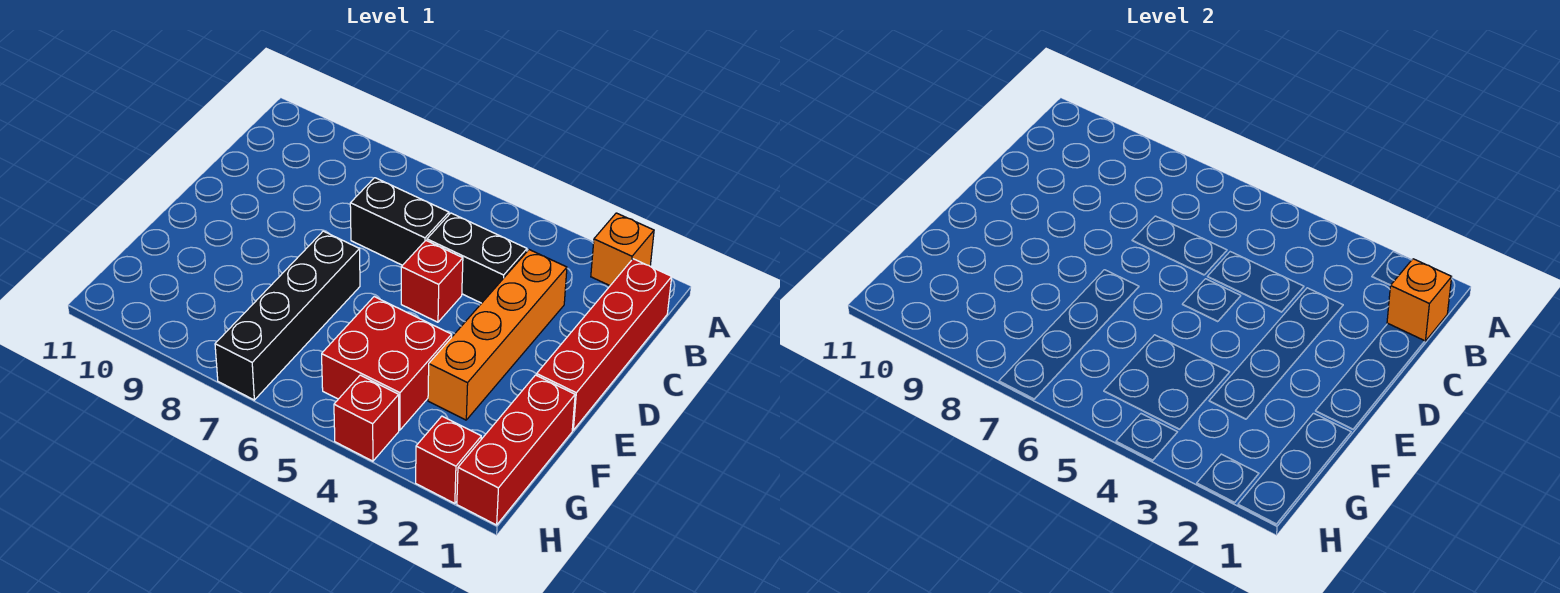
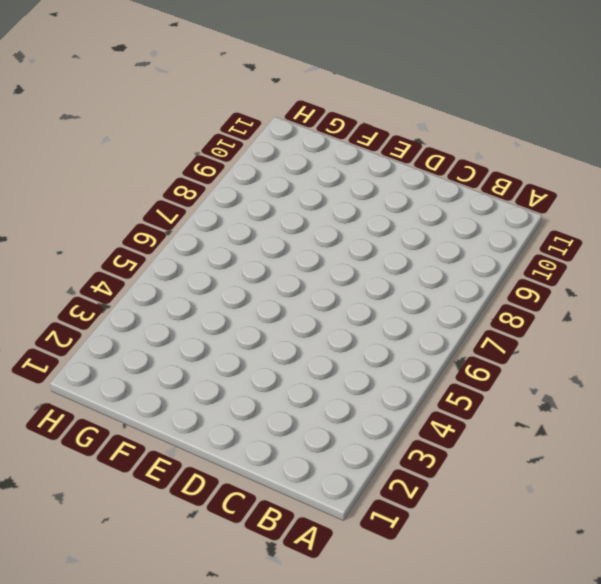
none -> orange brick A2 level 1
none -> red brick B1:E1 level 1
none -> orange brick C3:F3 level 1

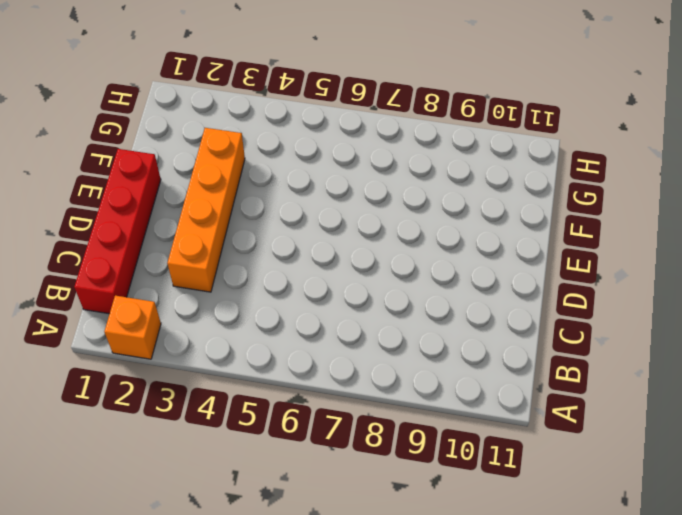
none -> black brick C4:C5 level 1
none -> black brick C6:C7 level 1
none -> red brick D5 level 1

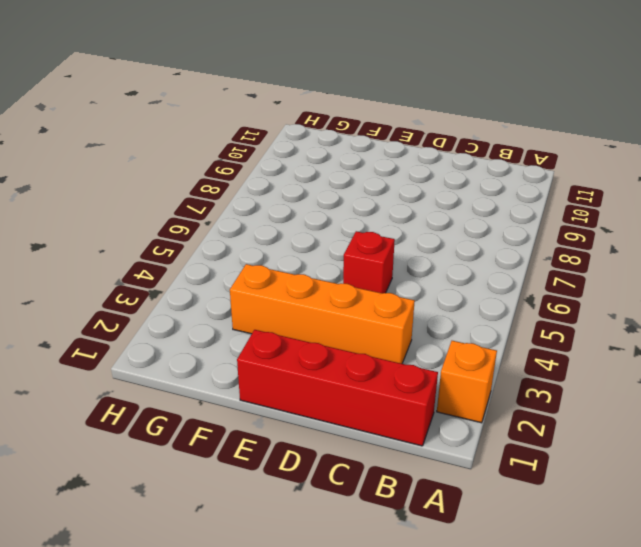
none -> black brick C4:C5 level 1
none -> black brick C6:C7 level 1
none -> black brick E7:H7 level 1

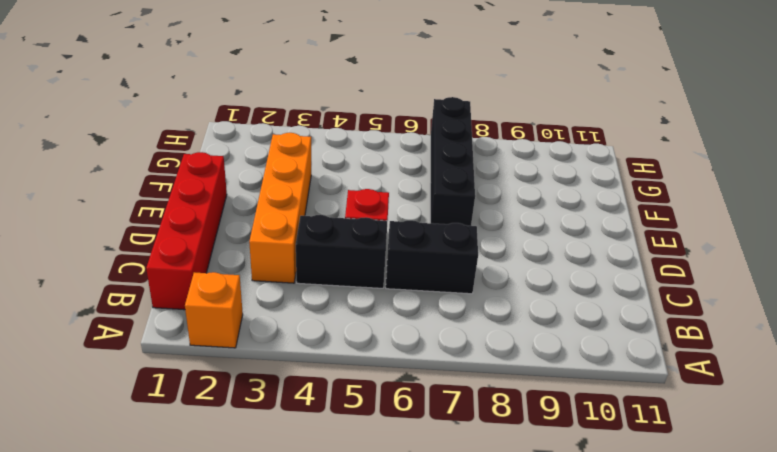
none -> red brick F1:H1 level 1
none -> red brick F4:G5 level 1
none -> red brick H2 level 1

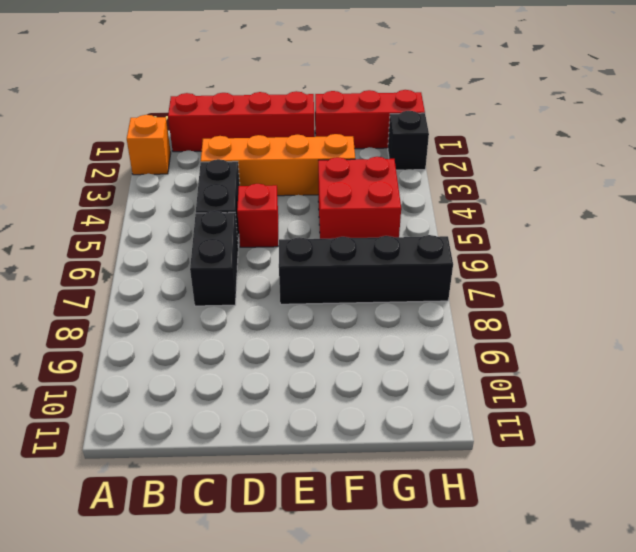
black brick H2 level 1 -> red brick H2 level 1
none -> red brick H4 level 1
none -> orange brick B1 level 2

